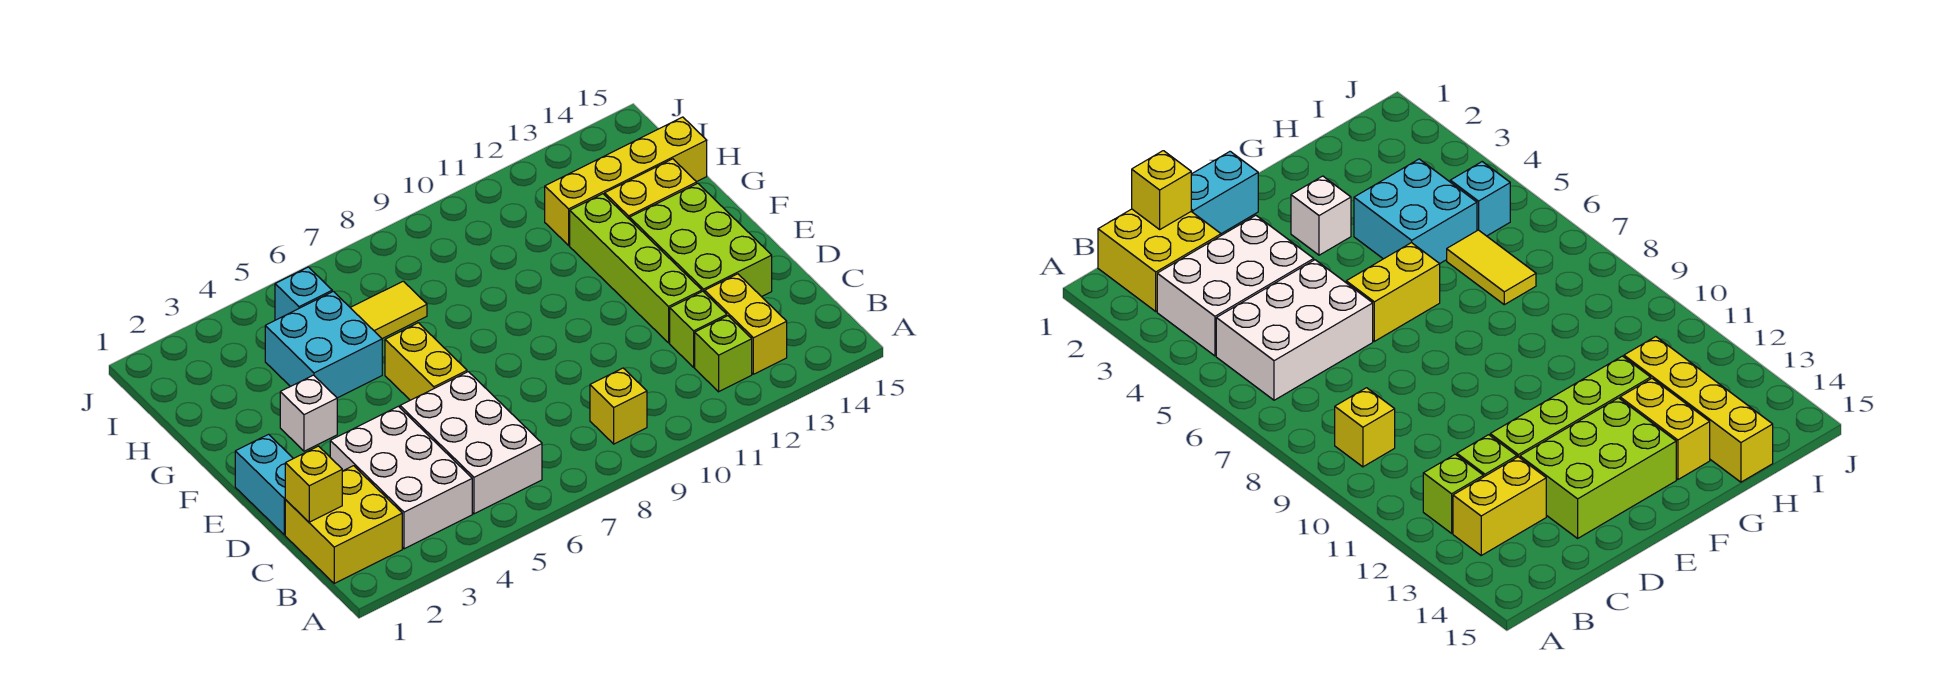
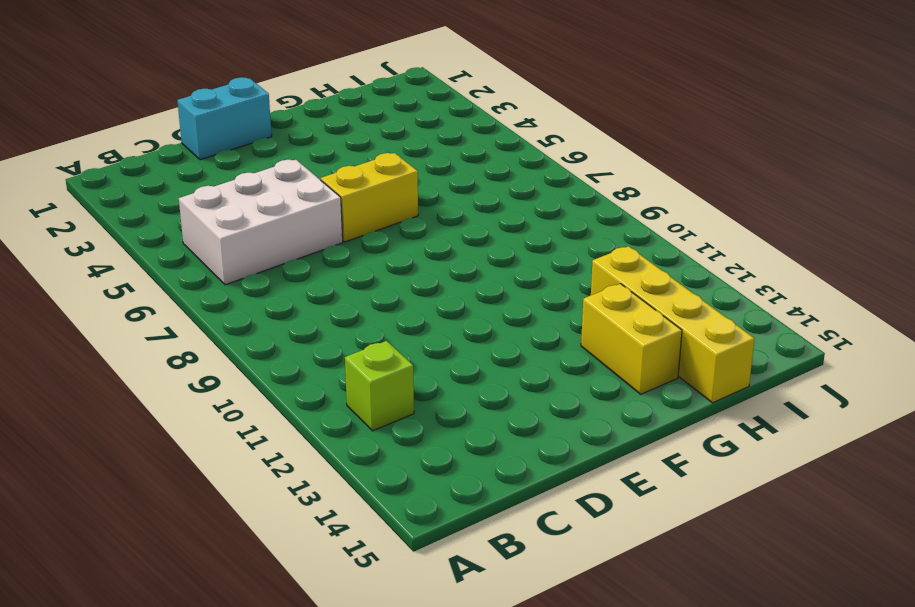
none -> yellow brick B1:C2 level 1
none -> white brick B3:D4 level 1
none -> yellow brick B9 level 1

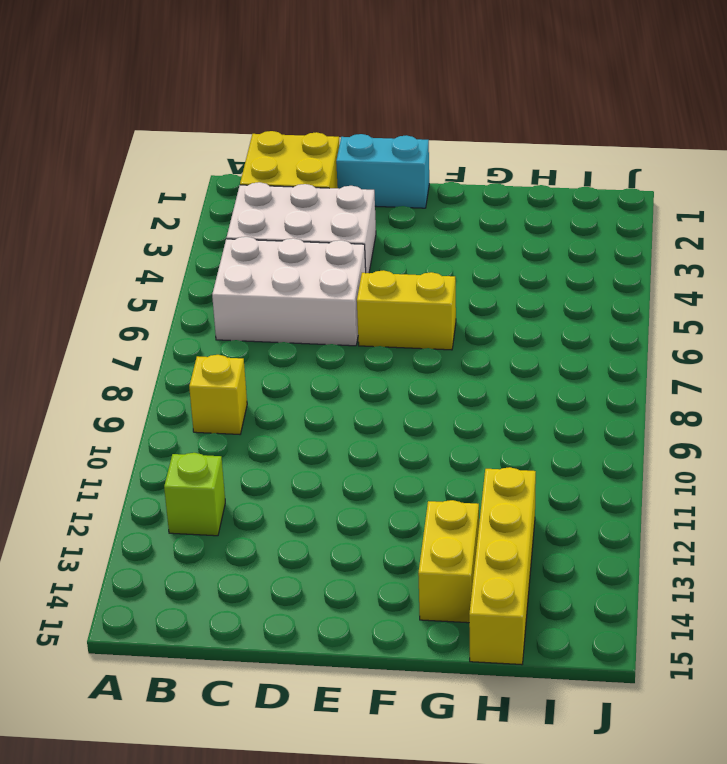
none -> yellow brick B13:C13 level 1
none -> lime brick C12 level 1
none -> lime brick D12:G12 level 1

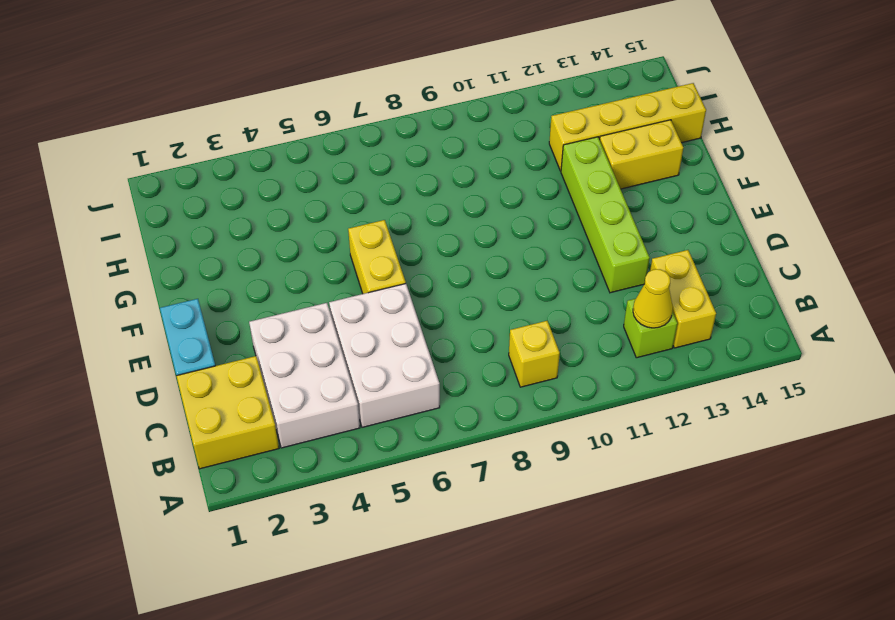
yellow cone B12 level 2 -> none
none -> lime brick C12 level 1
none -> lime brick D13:F14 level 1
none -> white brick F3 level 1

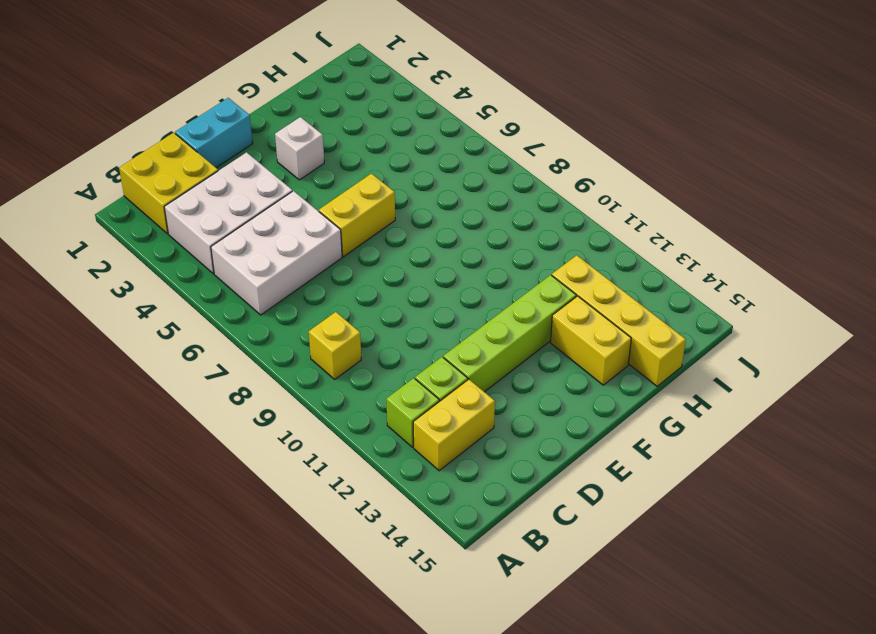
none -> lime brick D13:F14 level 1
none -> cyan brick G4:H5 level 1
none -> yellow tile H6:H7 level 1

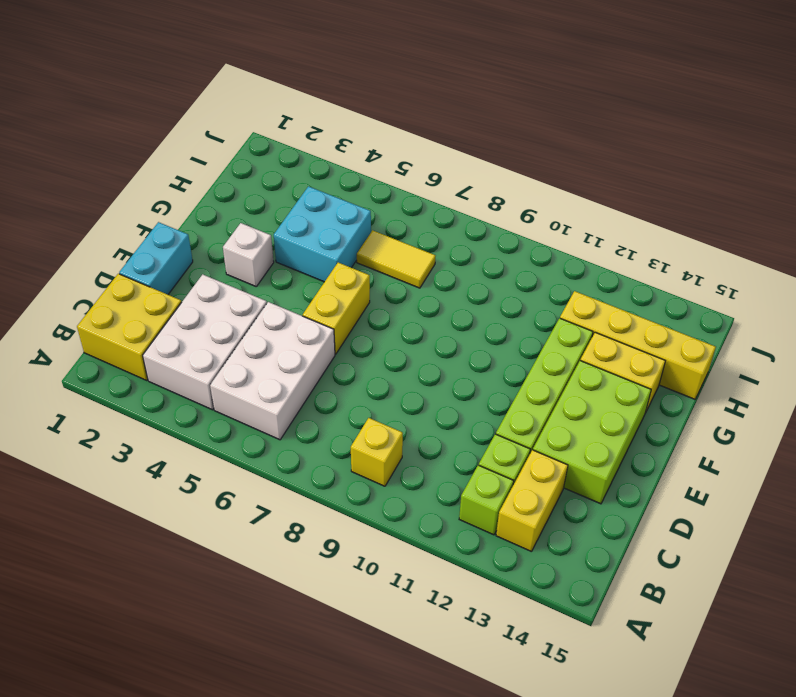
none -> cyan brick I5 level 1
none -> yellow brick C1 level 2

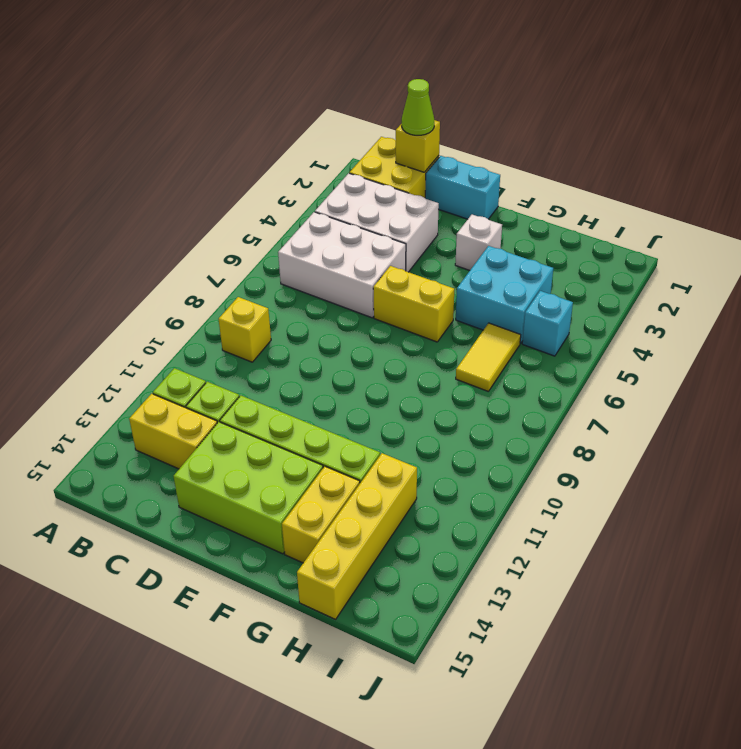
lime cone C1 level 3 -> none

